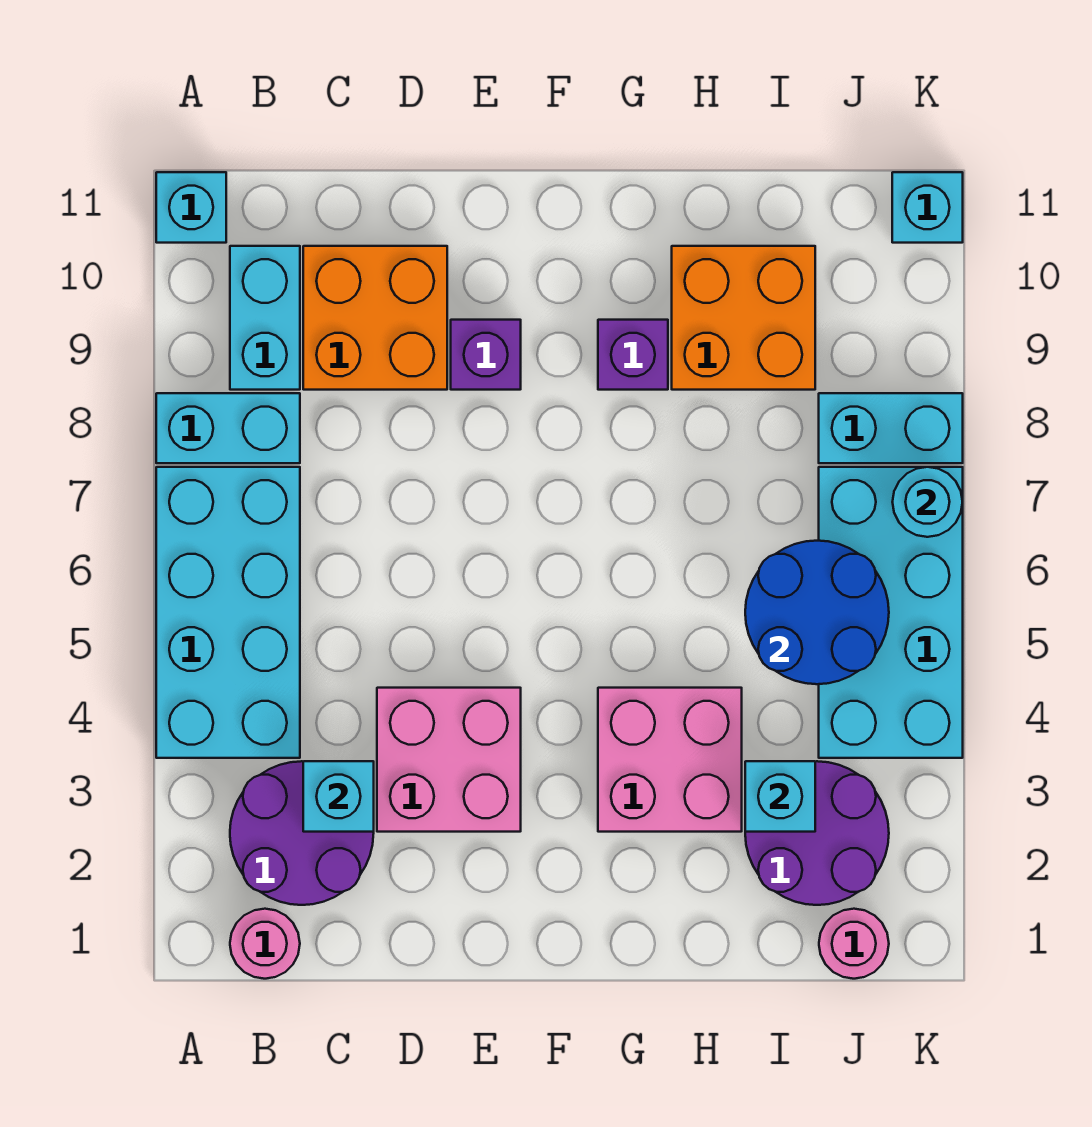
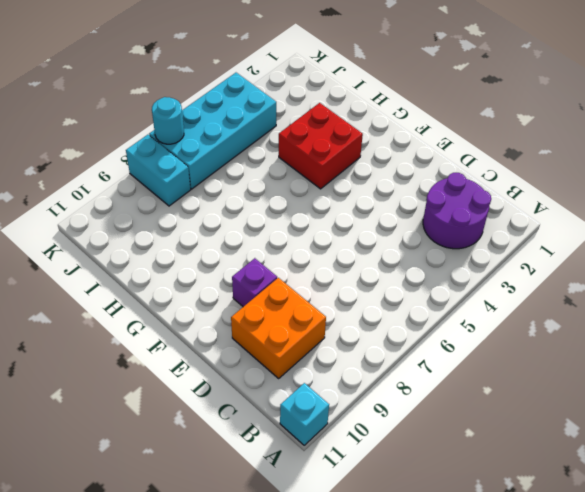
red brick G3:H4 level 1 -> pink brick G3:H4 level 1
none -> cyan brick A4:B7 level 1
none -> cyan brick A8:B8 level 1
none -> pink round brick B1 level 1

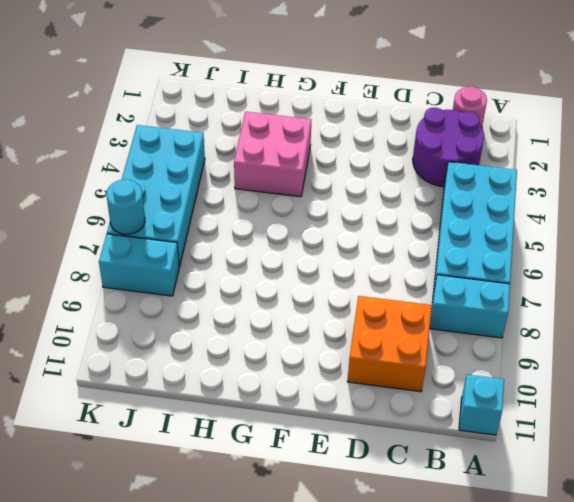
none -> cyan brick B9:B10 level 1
none -> pink brick D3:E4 level 1
none -> purple brick E9 level 1

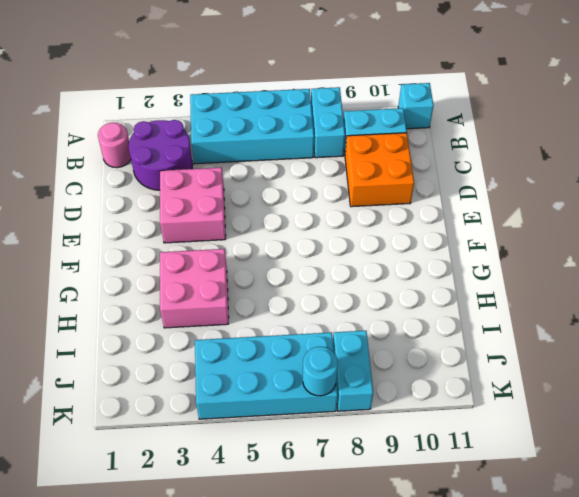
none -> purple brick E9 level 1
none -> purple brick G9 level 1
none -> orange brick H9:I10 level 1

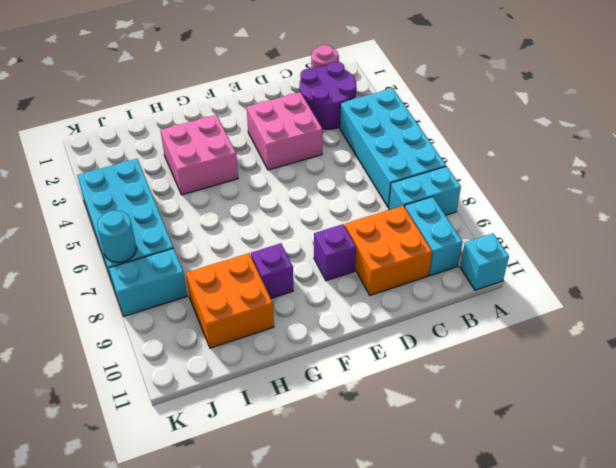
none -> purple round brick I2:J3 level 1
none -> pink round brick J1 level 1
none -> cyan brick K11 level 1

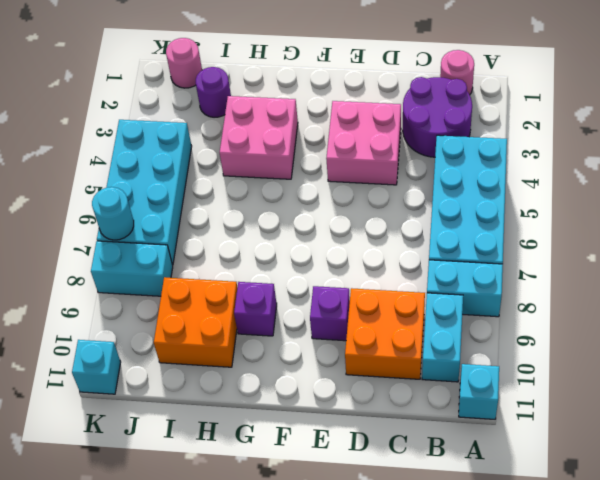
purple round brick I2 level 1 -> purple round brick I2:J3 level 1
none -> cyan brick C3 level 2
none -> cyan brick I3 level 2
none -> blue round brick I5:J6 level 2

